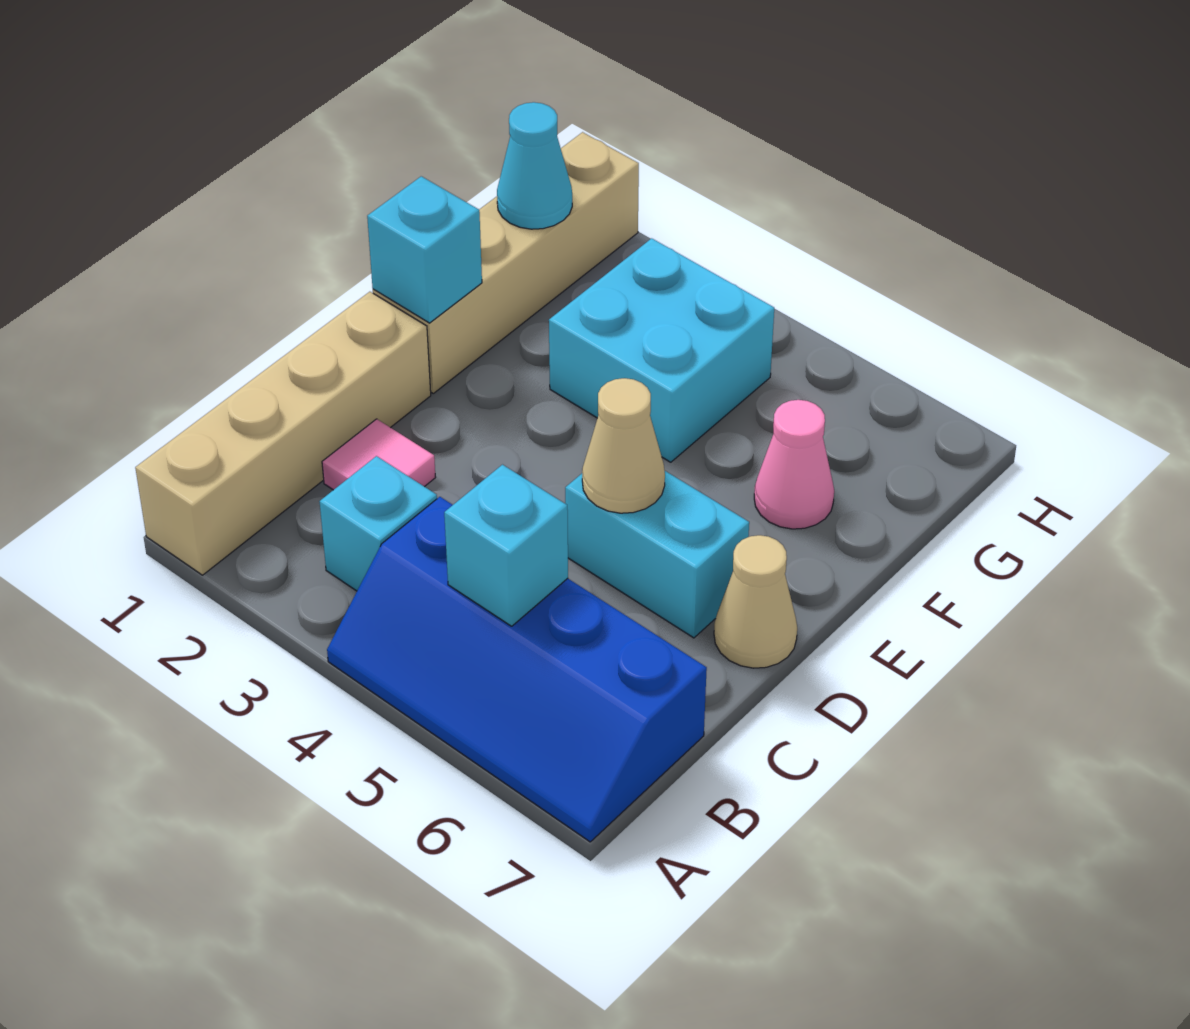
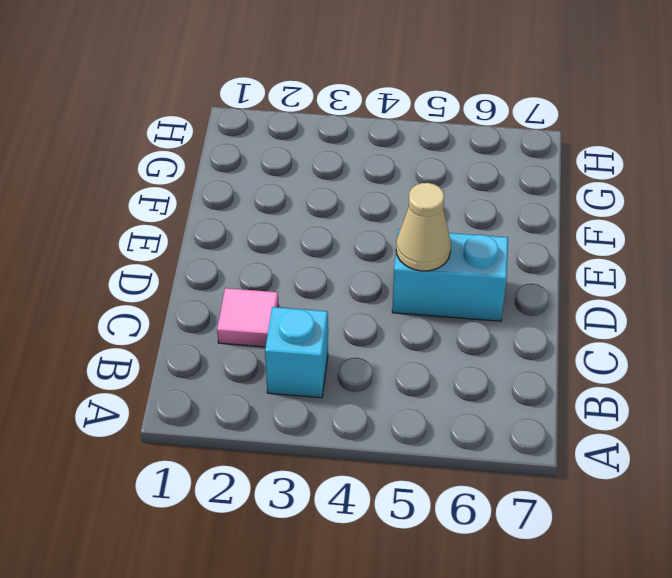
none -> tan brick A1:D1 level 1
none -> blue slope A4:B7 level 1 top B
none -> tan cone D7 level 1

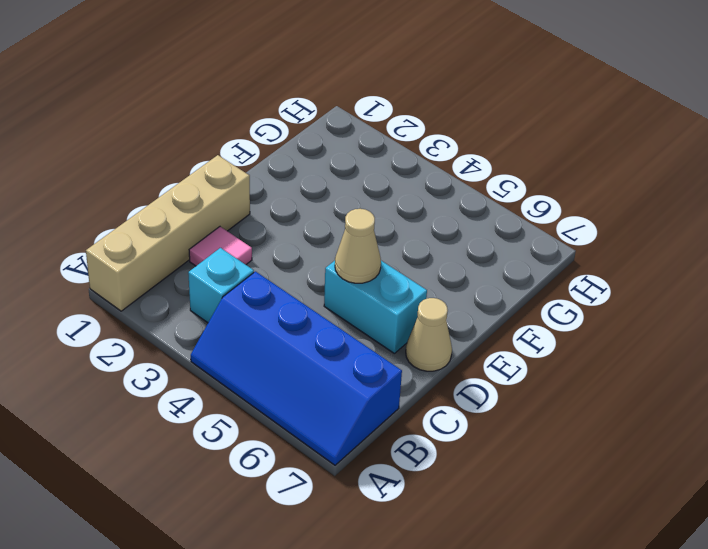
none -> tan brick E1:H1 level 1
none -> cyan brick F3:G4 level 1
none -> pink cone F6 level 1

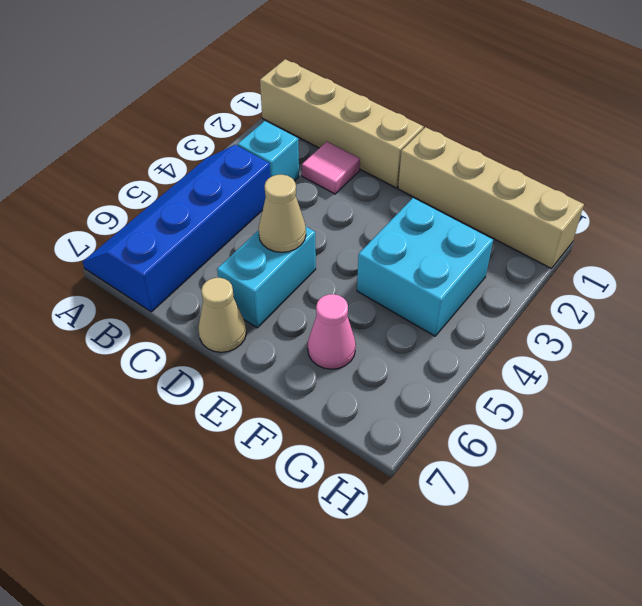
none -> cyan brick B5 level 2
none -> cyan brick E1 level 2
none -> cyan cone G1 level 2

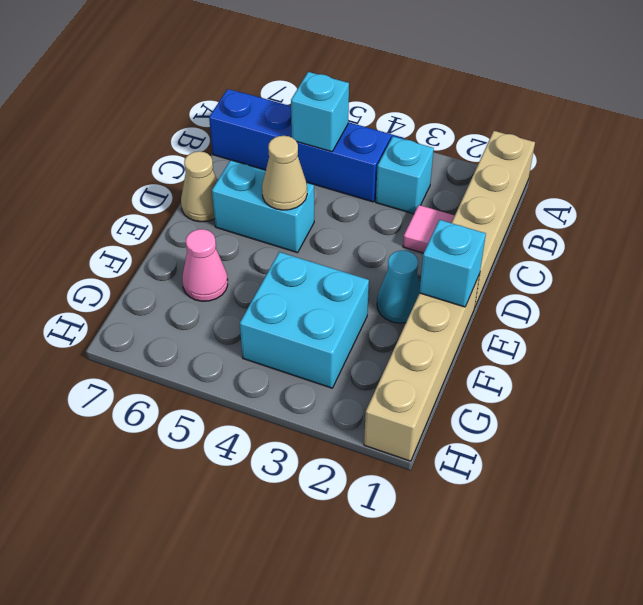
cyan cone E2 level 1 -> cyan cone G1 level 2

